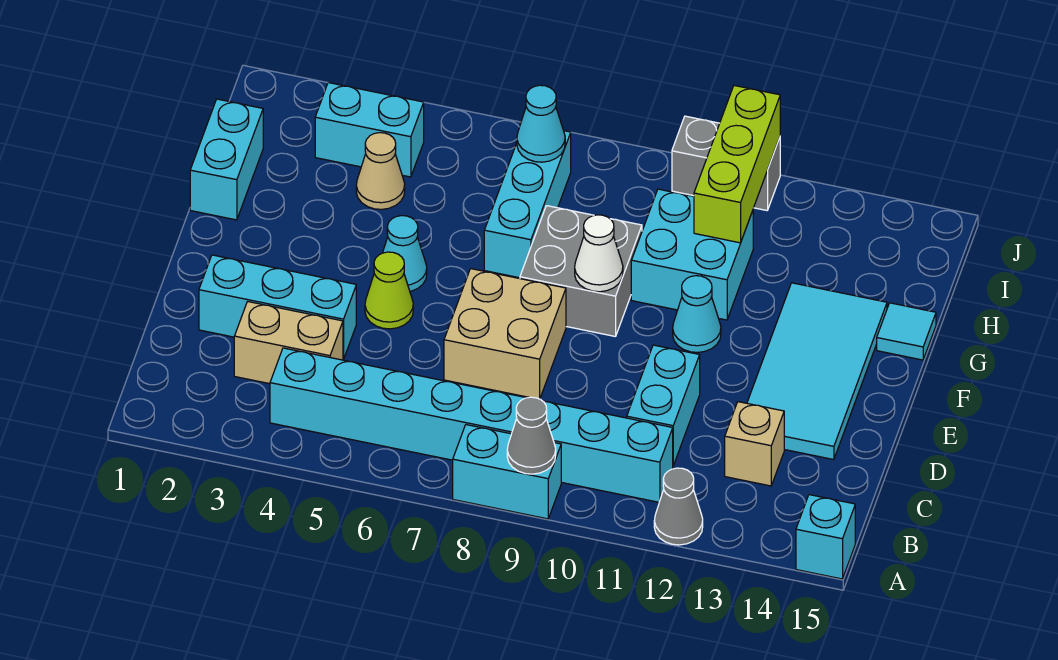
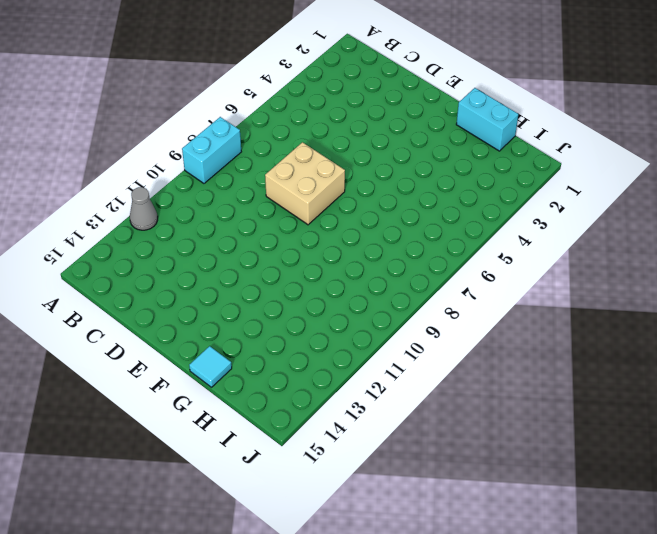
none -> cyan brick A15 level 1
none -> cyan brick B4:B11 level 1
none -> tan brick C3:C4 level 1

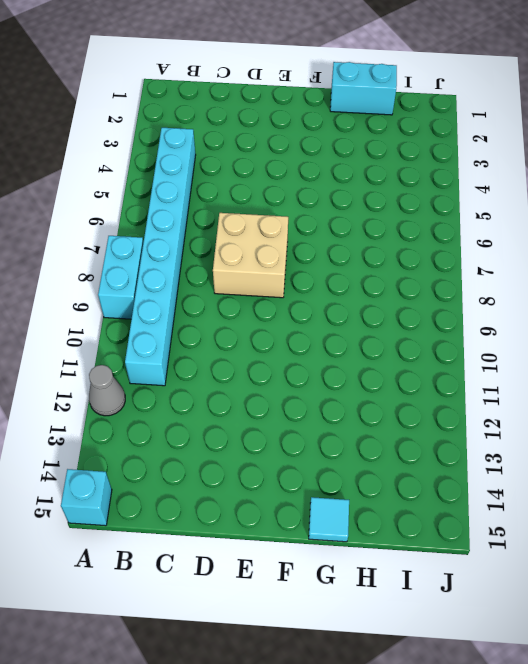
none -> tan brick C3:C4 level 1
none -> cyan brick C11:D11 level 1
none -> tan brick C13 level 1

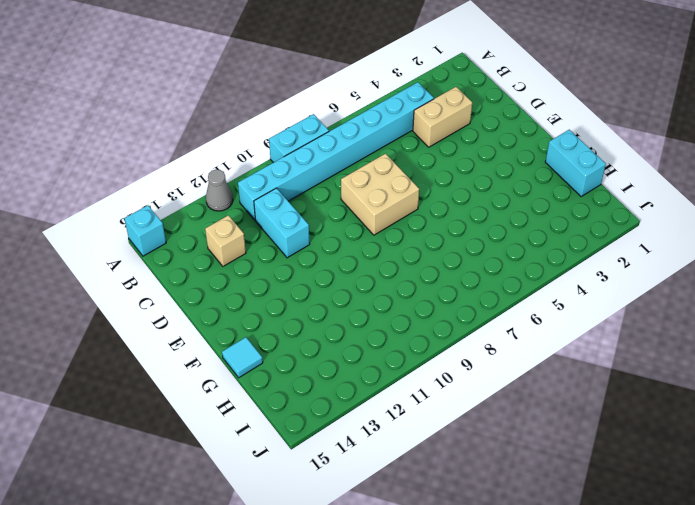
none -> cyan brick D2:D4 level 1
none -> cyan tile D13:G14 level 1
none -> lime cone E5 level 1

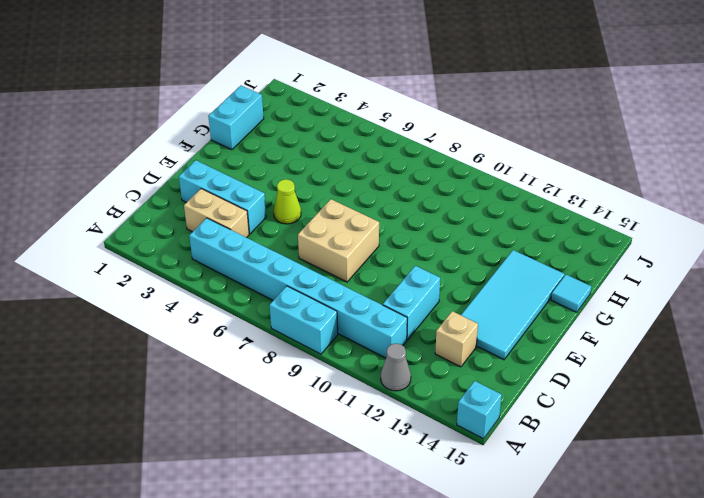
none -> cyan cone F5 level 1
none -> grey brick F8:G9 level 1
none -> cyan cone F11 level 1

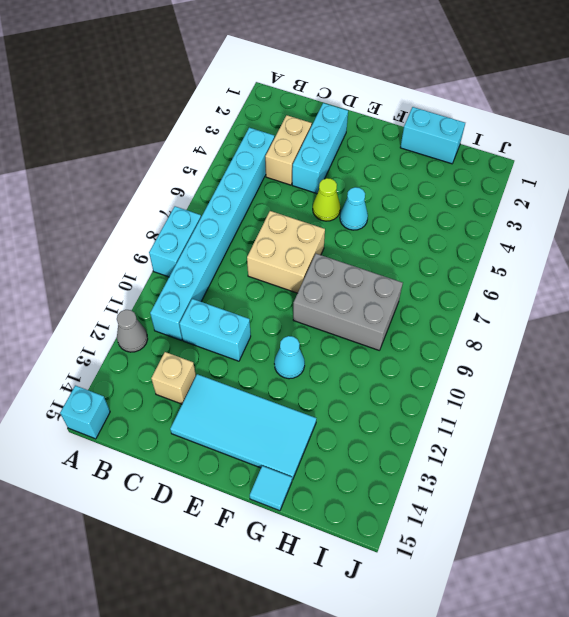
grey brick F8:H9 level 1 -> grey brick F8:G9 level 1
none -> cyan brick G7:I7 level 1
none -> cyan brick G10:H11 level 1
none -> tan cone H4 level 1

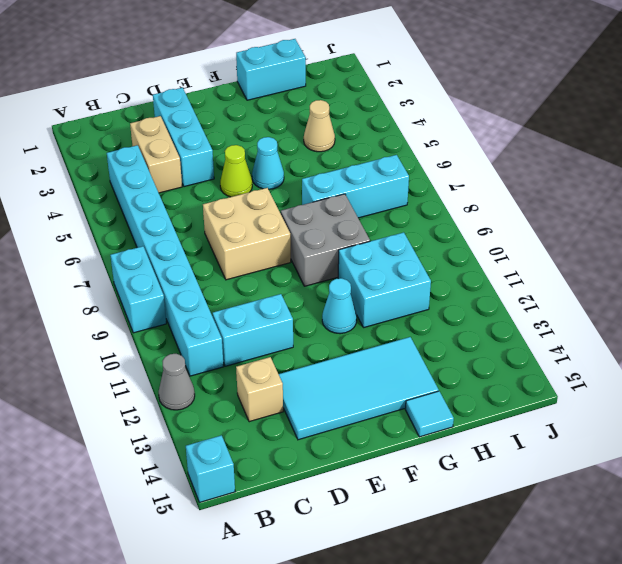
none -> cyan brick I3:I4 level 1
none -> grey brick J10:J11 level 1
none -> grey cone A9 level 2

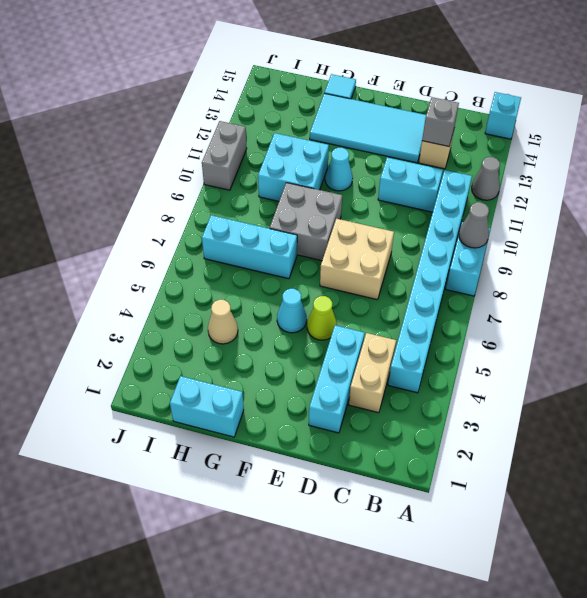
grey brick C13 level 2 -> none
none -> cyan brick I3:I4 level 1
none -> white cone F9 level 2
none -> lime brick H11:J11 level 2

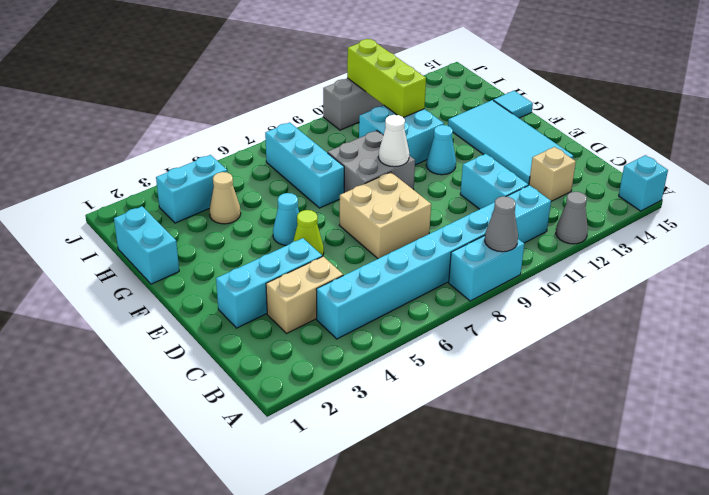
none -> cyan cone I7 level 2

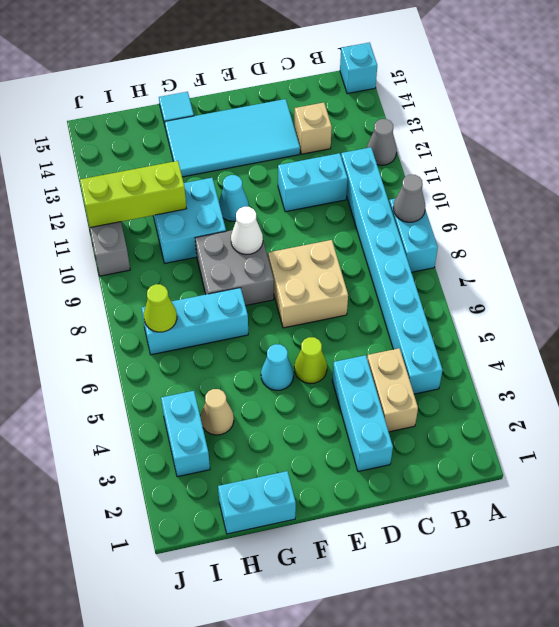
lime cone I7 level 2 -> cyan cone I7 level 2

